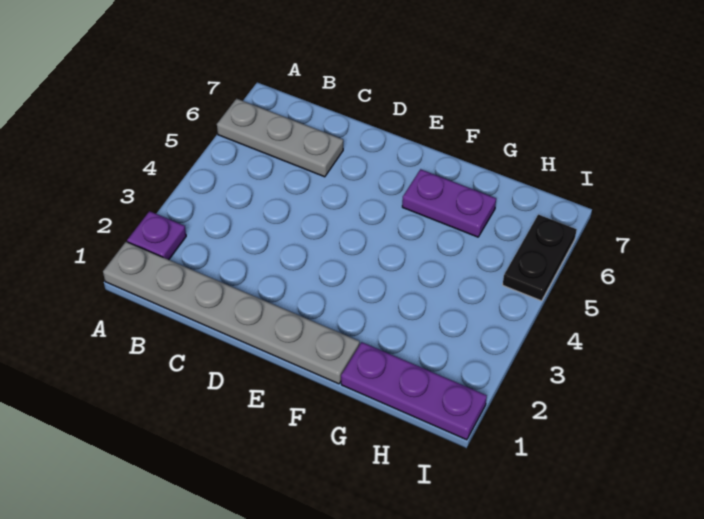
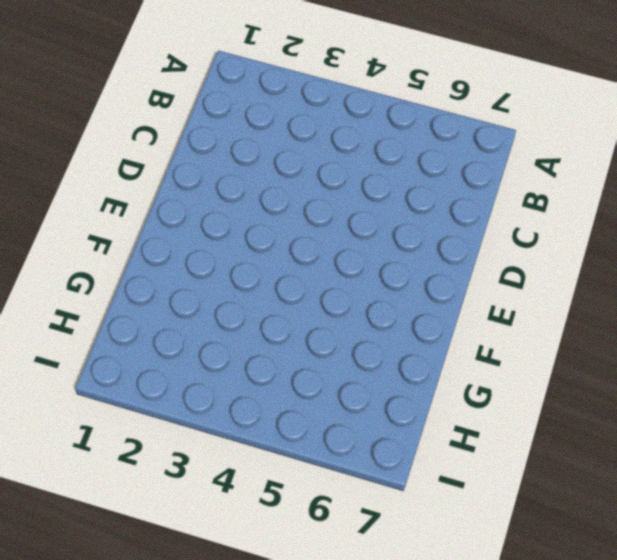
none -> grey plate A1:F1 level 1
none -> purple plate A2 level 1

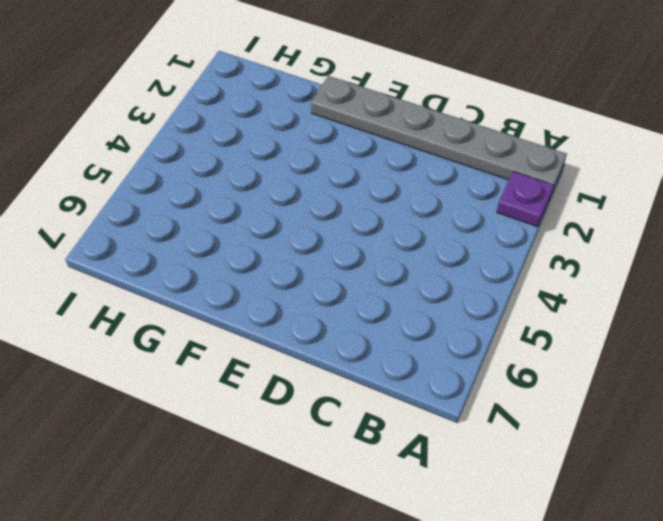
none -> grey plate A6:C6 level 1
none -> purple plate F6:G6 level 1

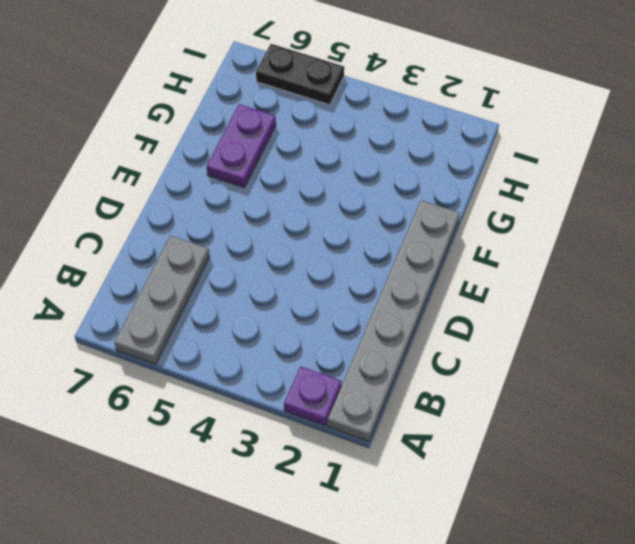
none -> purple plate G1:I1 level 1

